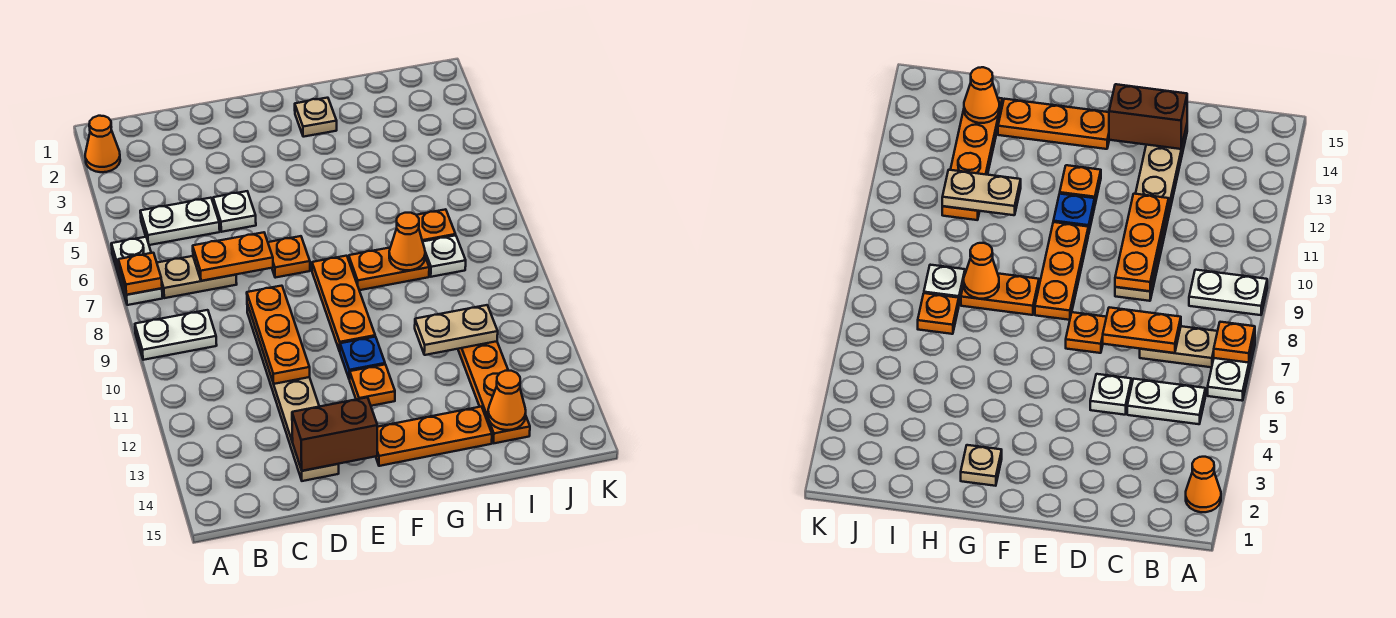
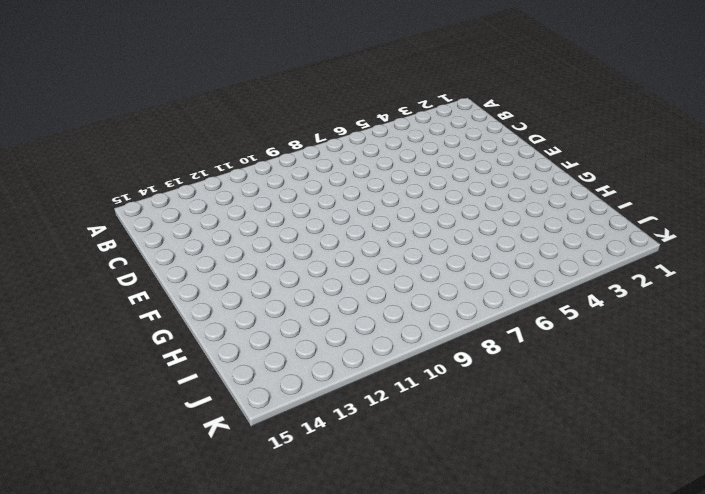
none -> orange cone A2 level 1
none -> white plate A6:A7 level 1
none -> white plate A9:B9 level 1

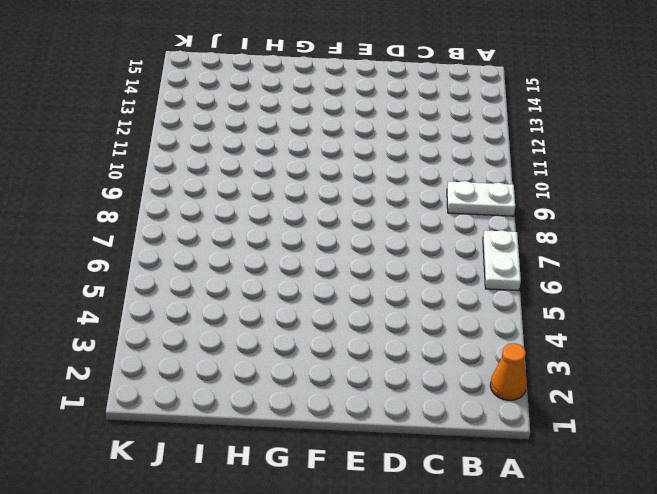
none -> white plate B5:C5 level 1
none -> tan plate B7:C7 level 1
none -> white plate D5 level 1

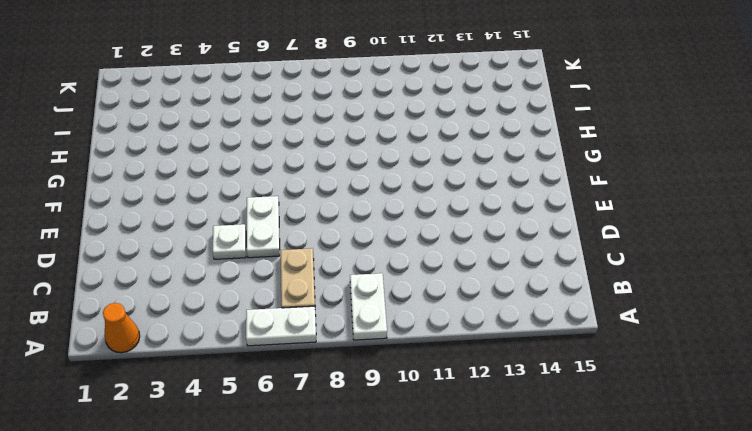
white plate D6:E6 level 1 -> white plate B5:C5 level 1
none -> tan plate D9:D14 level 1
none -> orange plate E7 level 1
none -> orange plate F8:F10 level 1

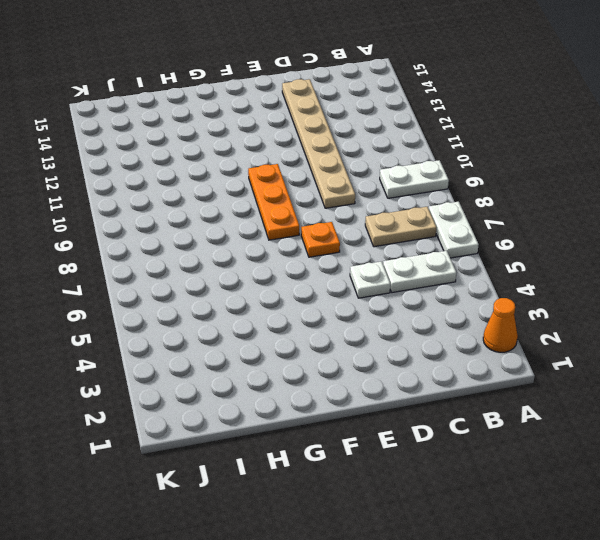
none -> blue plate F11 level 1
none -> orange plate F12 level 1
none -> orange plate F14:H14 level 1

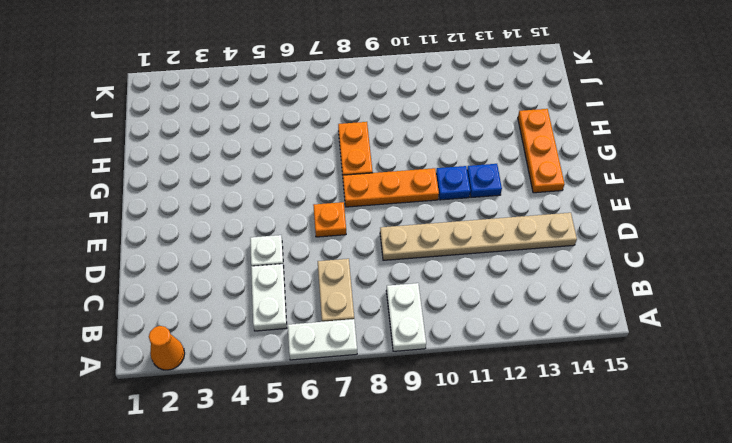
blue plate F12 level 1 -> orange plate F12 level 1
none -> tan plate G2 level 1
none -> orange plate I7 level 1
none -> white plate I8 level 1

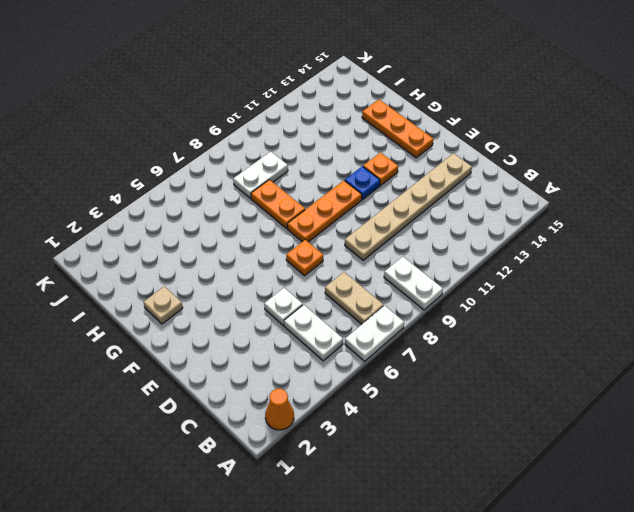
white plate I8:I9 level 1 -> white plate I8 level 1
none -> orange plate I7 level 1
none -> orange plate I11:I14 level 1
none -> orange plate A7 level 2

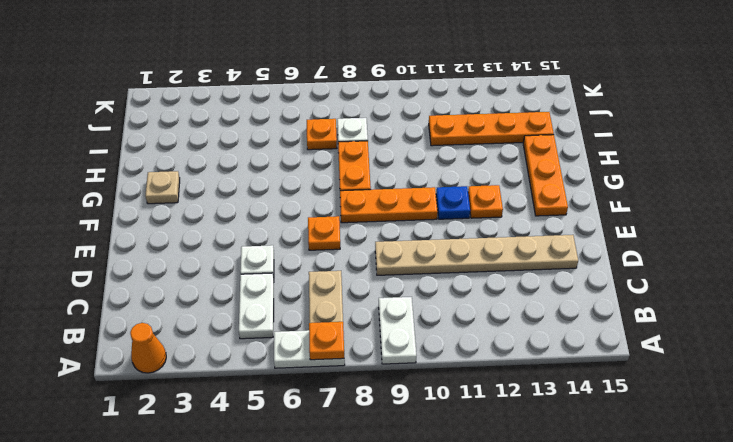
none -> orange plate C7:D7 level 2
none -> orange plate D9:D11 level 2
none -> brown brick D14:E14 level 2

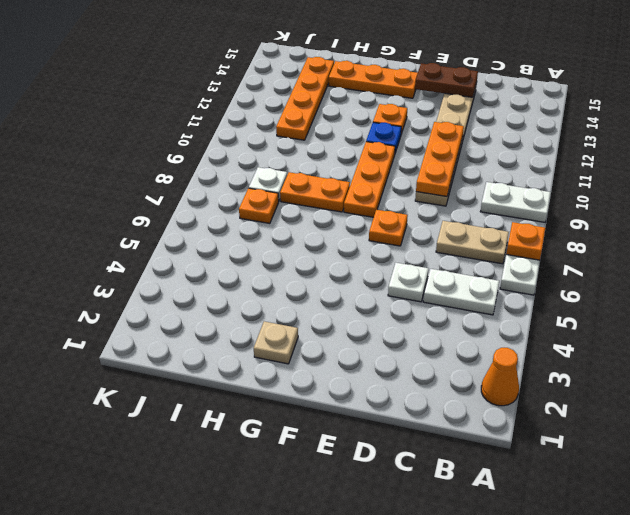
brown plate D14:E14 level 2 -> brown brick D14:E14 level 2
none -> orange plate C7:D7 level 2
none -> orange cone H8 level 2
none -> tan plate H11:I11 level 2

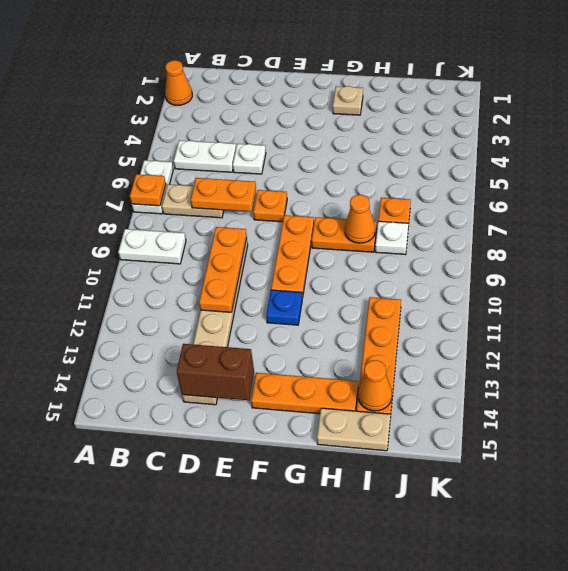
tan plate H15:I15 level 1 -> tan plate H11:I11 level 2
none -> orange plate F12 level 1

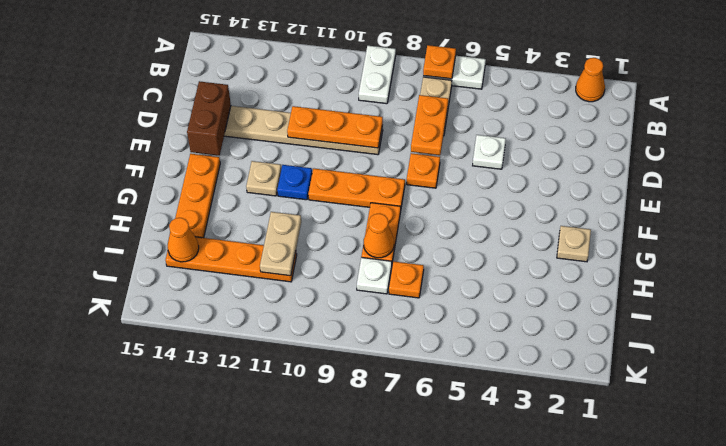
tan plate F12 level 1 -> orange plate F12 level 1
none -> white plate B5:C5 level 1

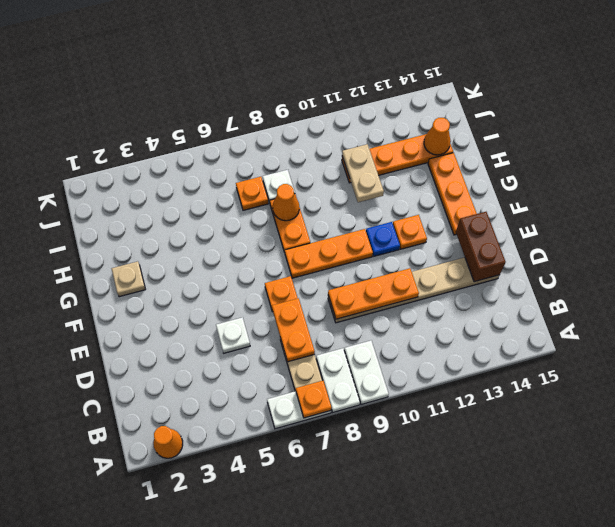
white plate A8:B8 level 1 -> white plate B5:C5 level 1

